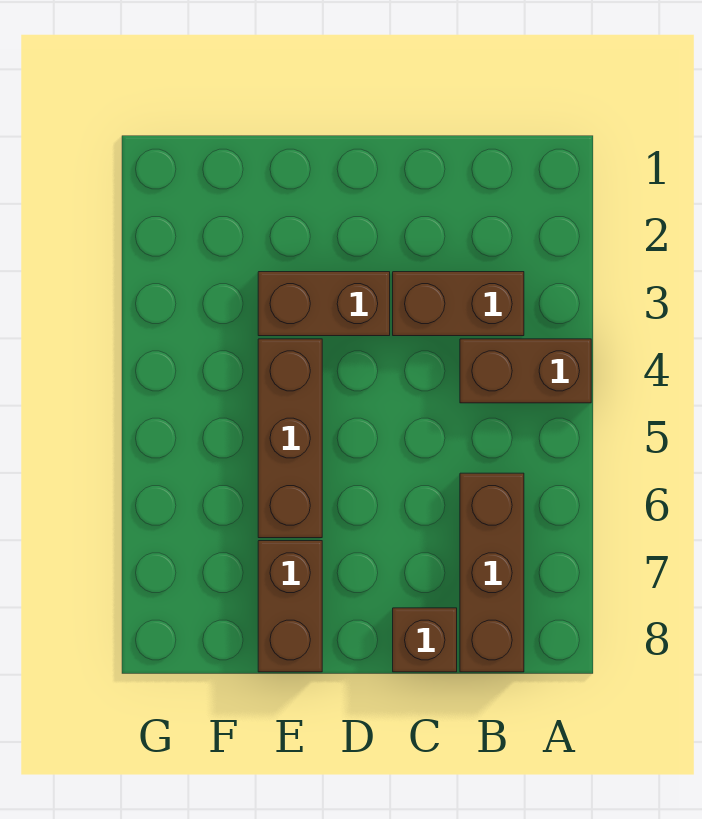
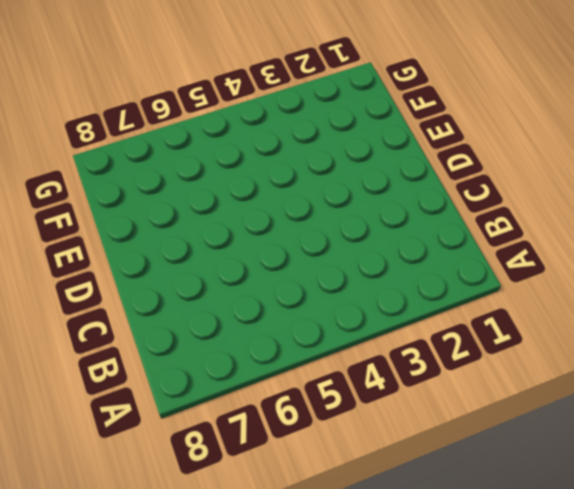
none -> brown brick A4:B4 level 1
none -> brown brick B3:C3 level 1

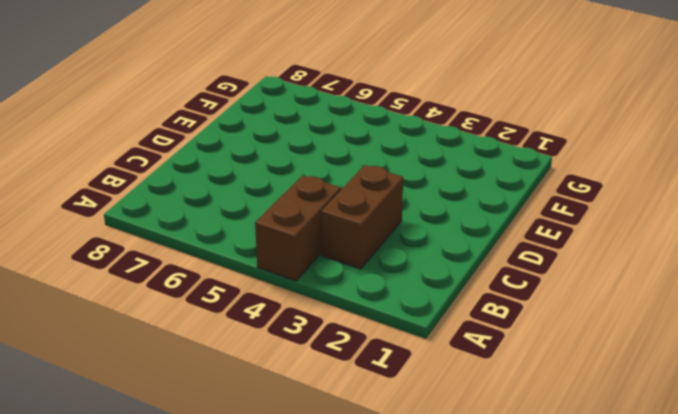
none -> brown brick B6:B8 level 1
none -> brown brick C8 level 1

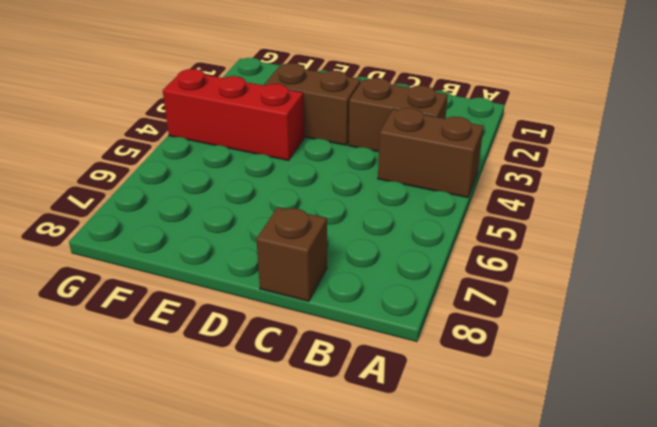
red brick E4:G4 level 1 -> brown brick E4:E6 level 1
none -> brown brick B6:B8 level 1
none -> brown brick E7:E8 level 1

